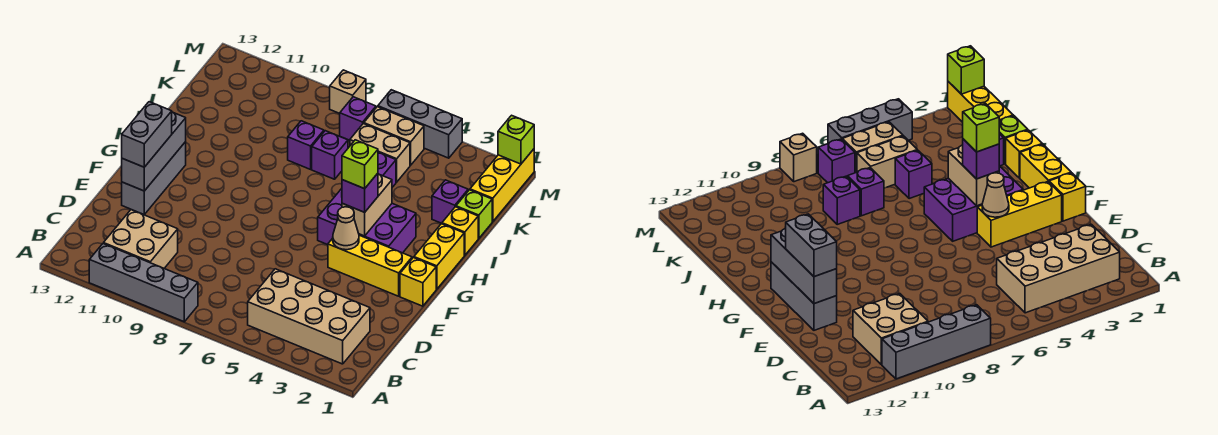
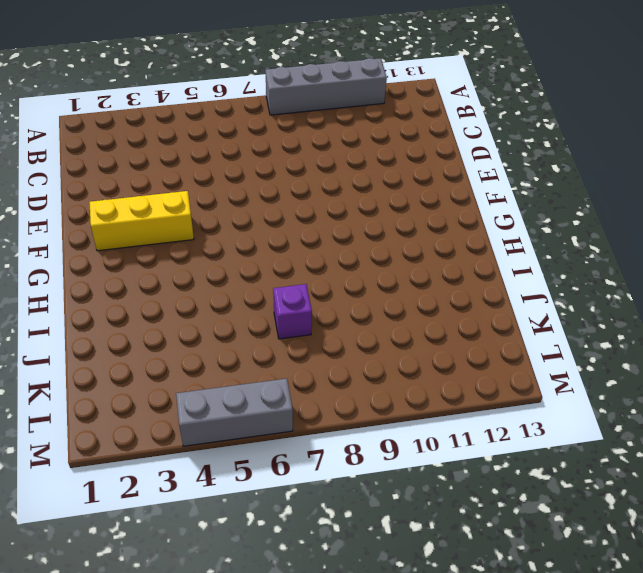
none -> tan brick B2:C5 level 1
none -> tan brick B10:C11 level 1
none -> grey brick E12:G12 level 1

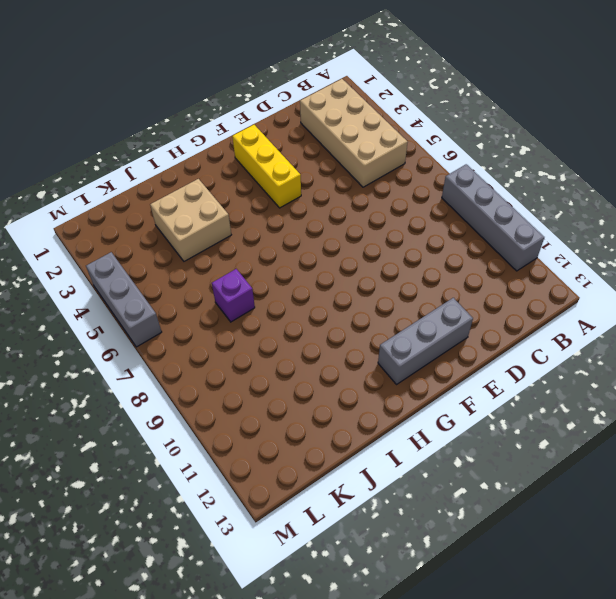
tan brick I3:J4 level 1 -> tan brick B10:C11 level 1
none -> yellow brick F1 level 1
none -> yellow brick G1:H1 level 1
none -> purple brick G3:H5 level 1

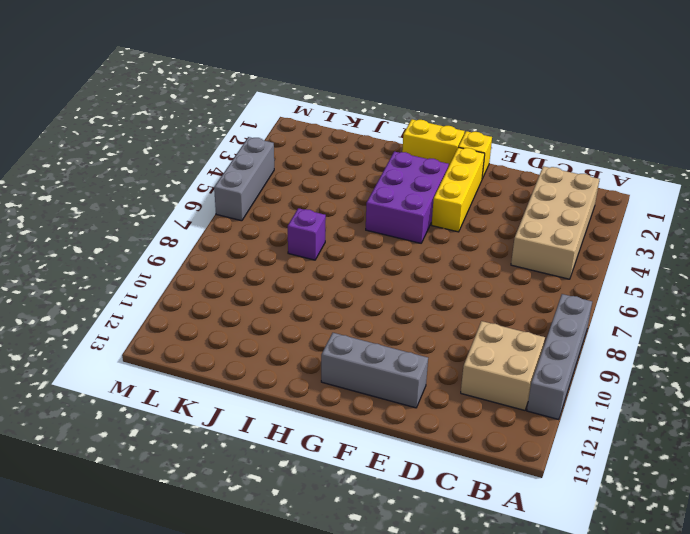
none -> yellow brick I1 level 1
none -> lime brick J1 level 1
none -> purple brick J2 level 1

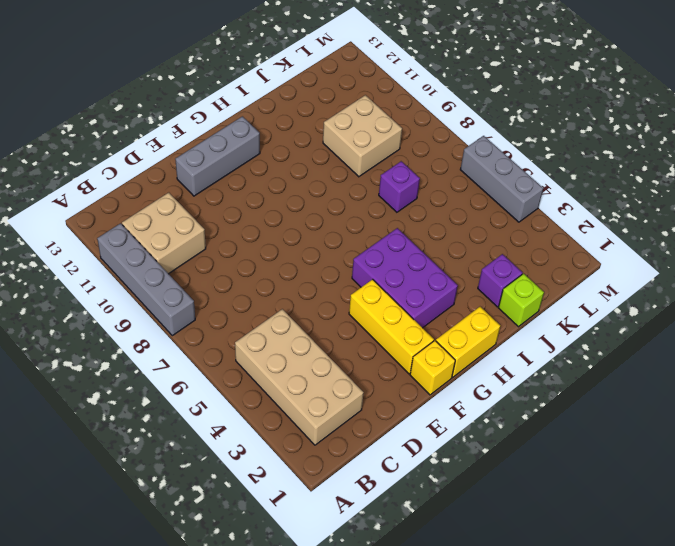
tan brick J9:K10 level 1 -> none
none -> yellow brick I1 level 1
none -> purple brick J5 level 1
none -> purple brick J8 level 1

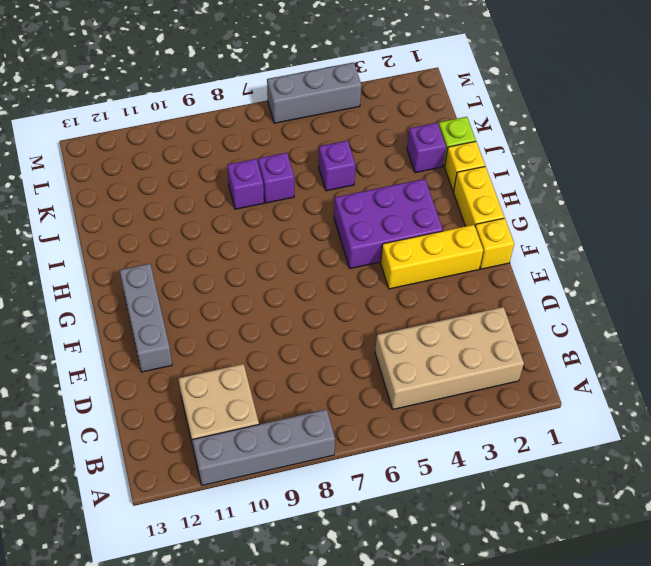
none -> yellow brick K1:M1 level 1
none -> tan brick K5:K6 level 1
none -> tan brick L5:L6 level 1

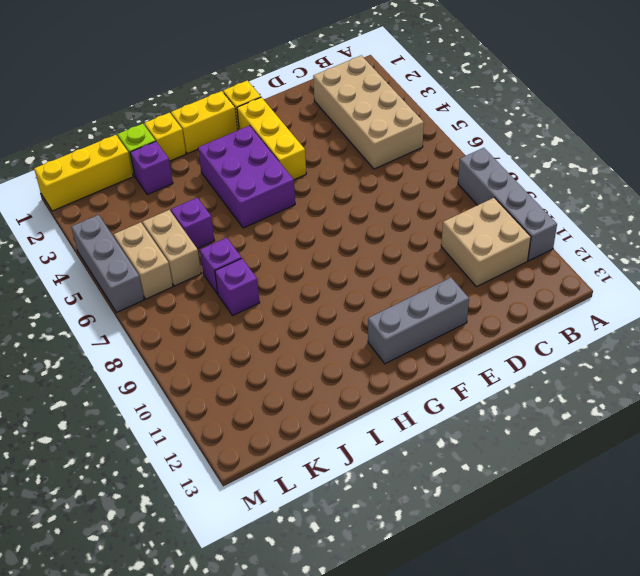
none -> purple brick L7 level 1
none -> tan brick M8 level 1
none -> grey brick E12:G12 level 2

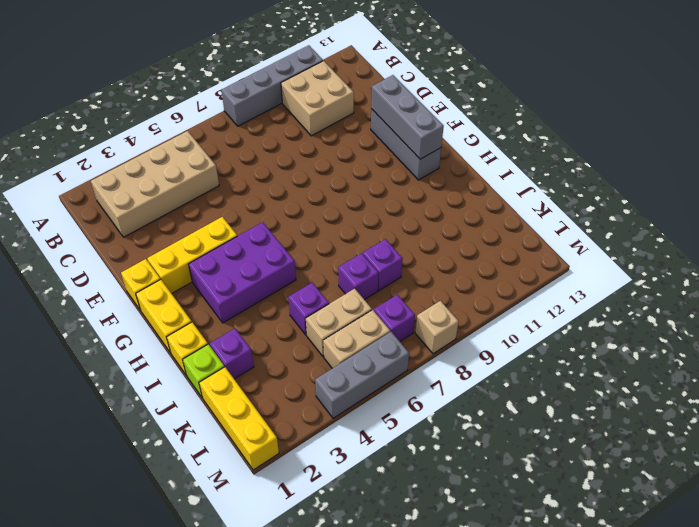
none -> tan cone F4 level 2
none -> tan brick G4:H4 level 2
none -> lime brick M1 level 2

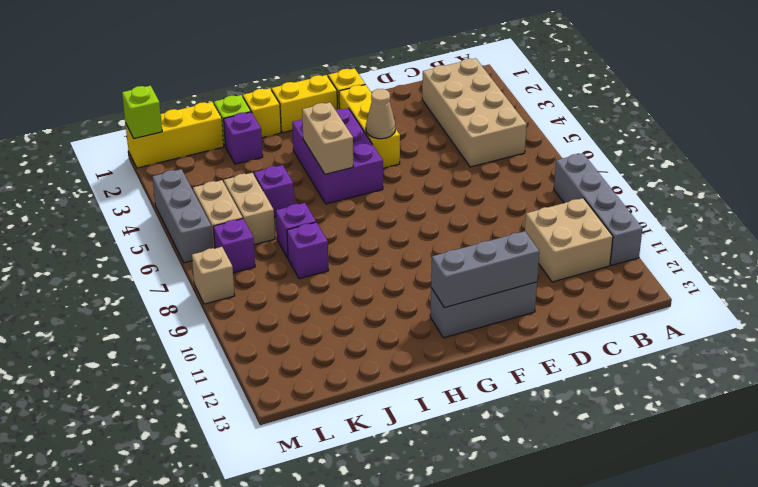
tan brick H4:H5 level 2 -> tan brick G4:H4 level 2
none -> grey brick E12:F12 level 3
none -> purple brick G4 level 3
none -> lime brick G4 level 4

